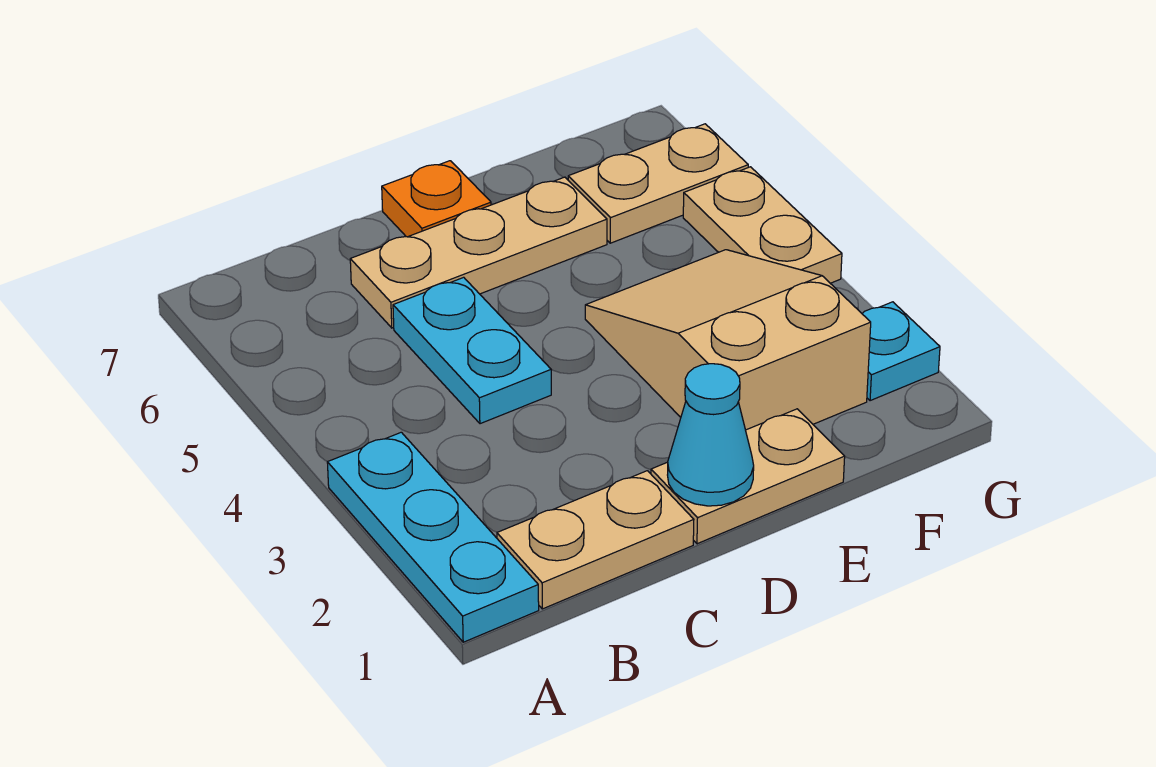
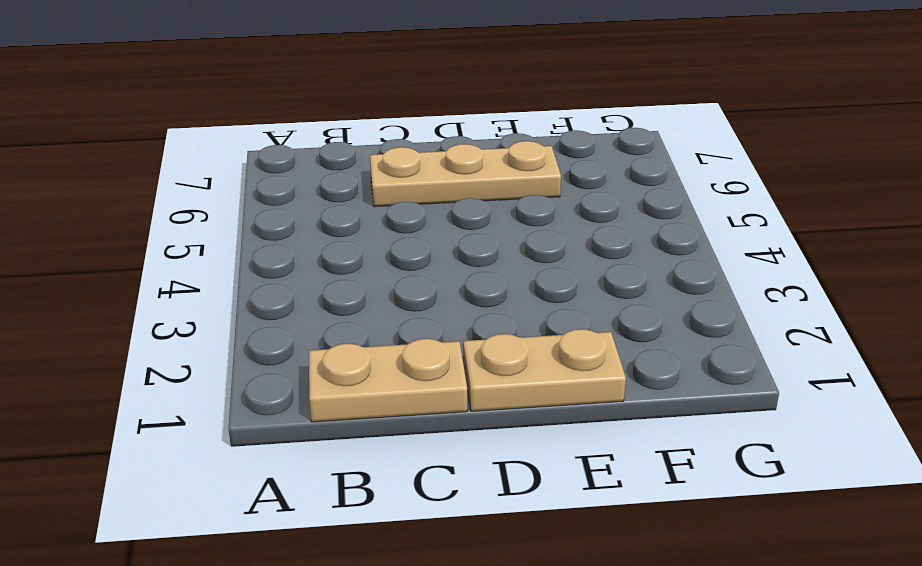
none -> cyan plate A1:A3 level 1
none -> cyan plate C4:C5 level 1

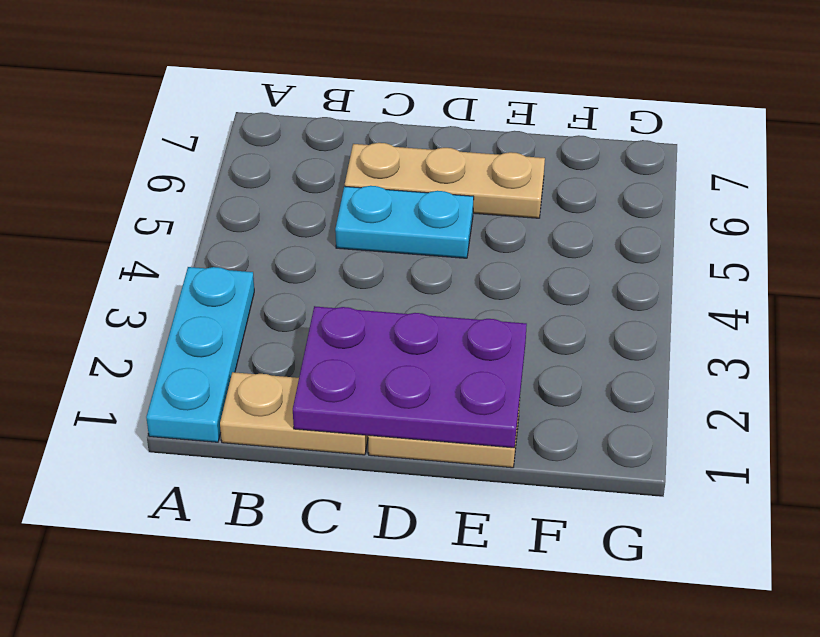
purple plate C1:E2 level 2 -> cyan cone D1 level 2
cyan plate C5:D5 level 1 -> cyan plate C4:C5 level 1
none -> orange plate D7 level 1
none -> tan slope E2:F4 level 1 top 2

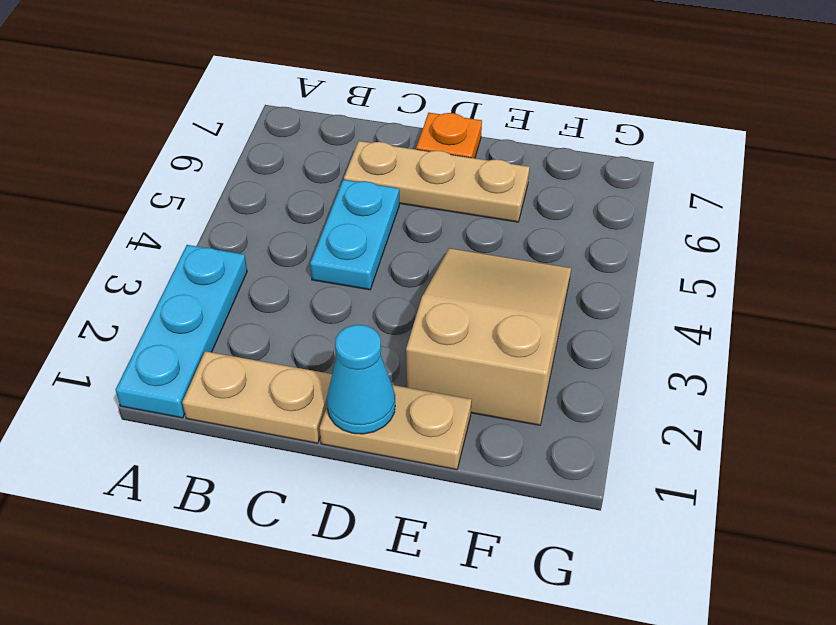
none -> tan plate F6:G6 level 1
none -> cyan plate G2 level 1

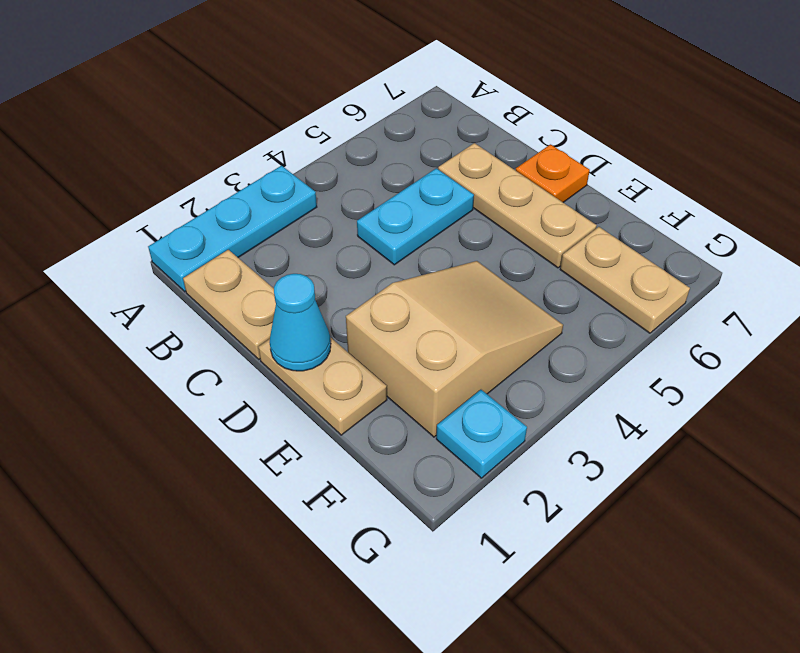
none -> tan plate G4:G5 level 1

